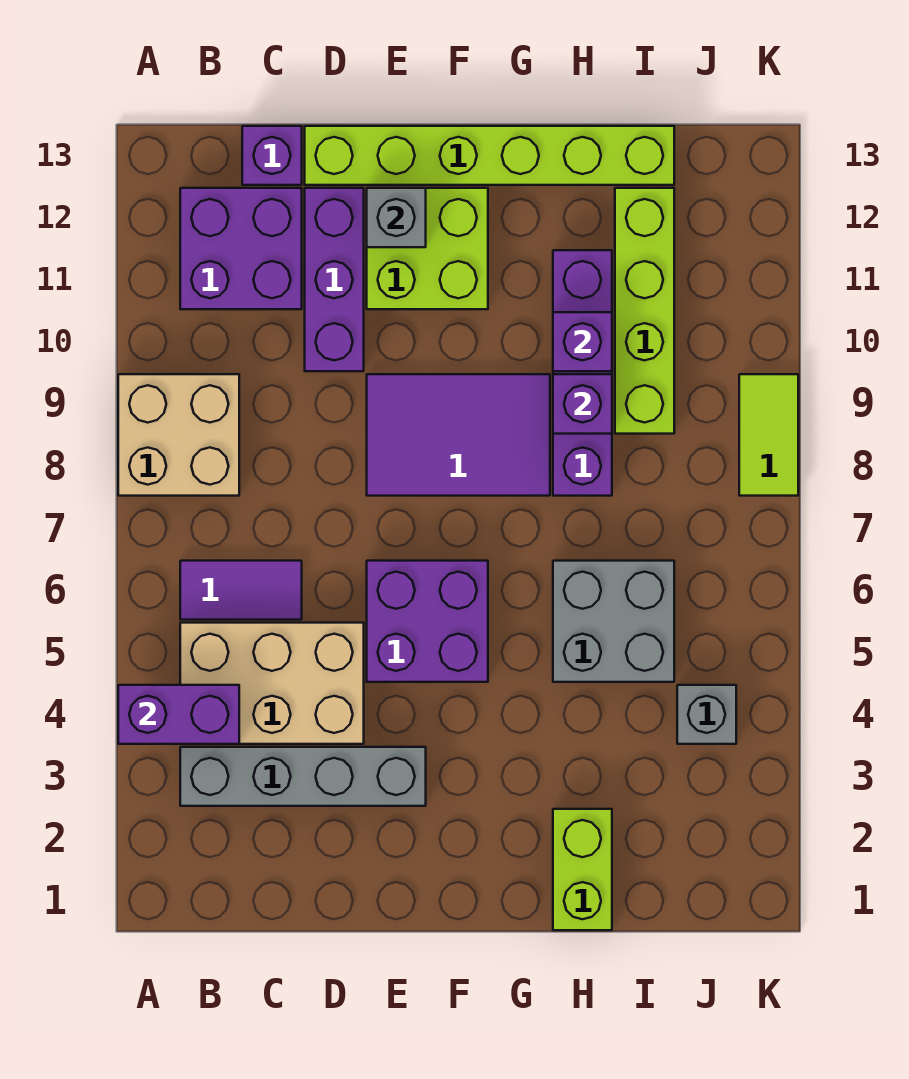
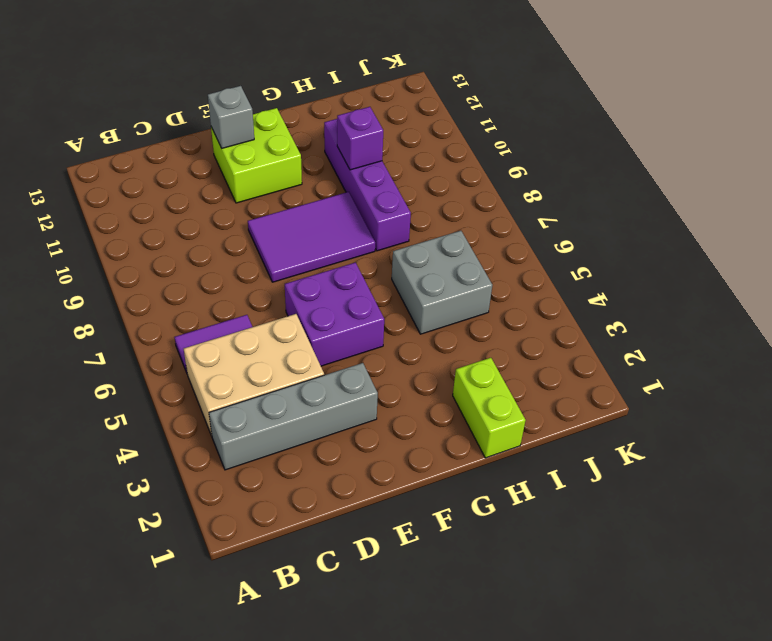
none -> tan brick A8:B9 level 1
none -> purple brick B11:C12 level 1
none -> purple brick C13 level 1

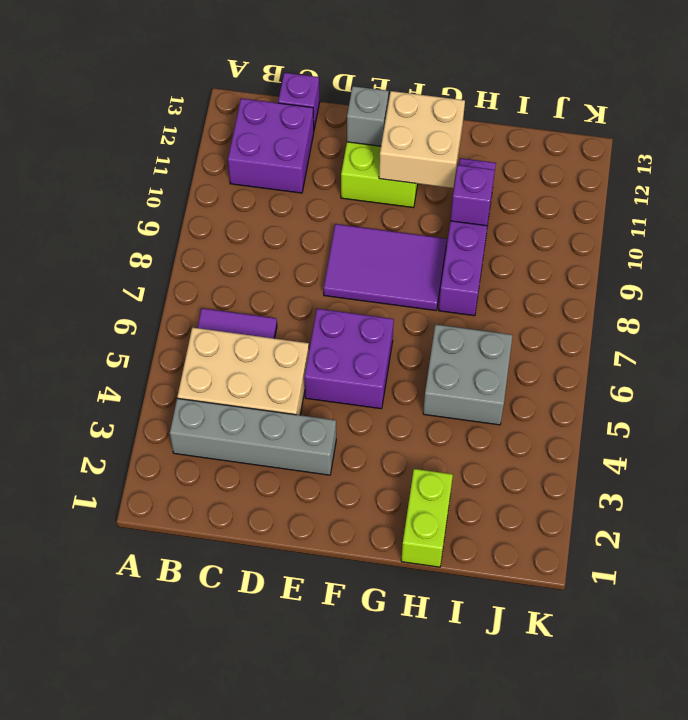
tan brick F11:G12 level 2 -> tan brick A8:B9 level 1
none -> purple brick D10:D12 level 1
none -> lime brick D13:I13 level 1
none -> lime brick I9:I12 level 1

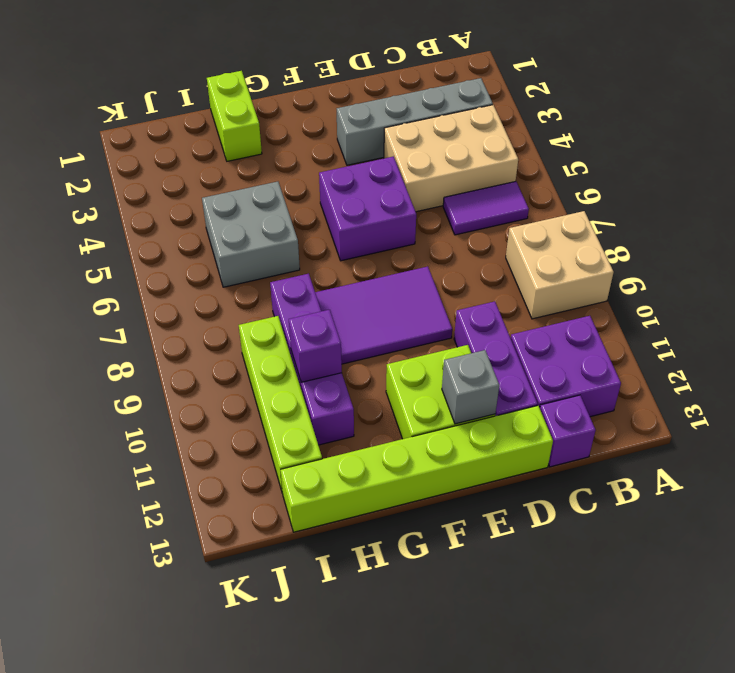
none -> grey brick J4 level 1
none -> lime tile K8:K9 level 1
none -> purple brick A4:B4 level 2

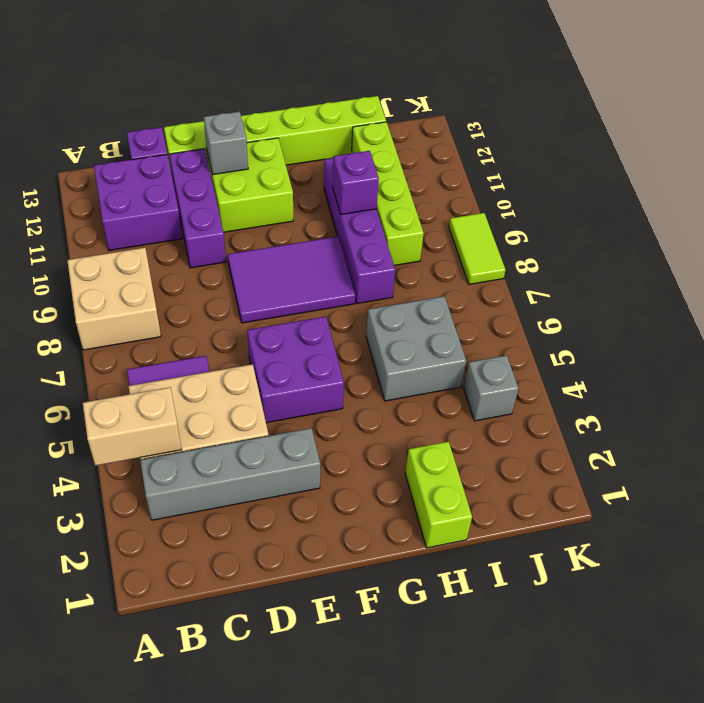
tan brick A4:B4 level 2 -> purple brick A4:B4 level 2
none -> purple brick H9 level 2

